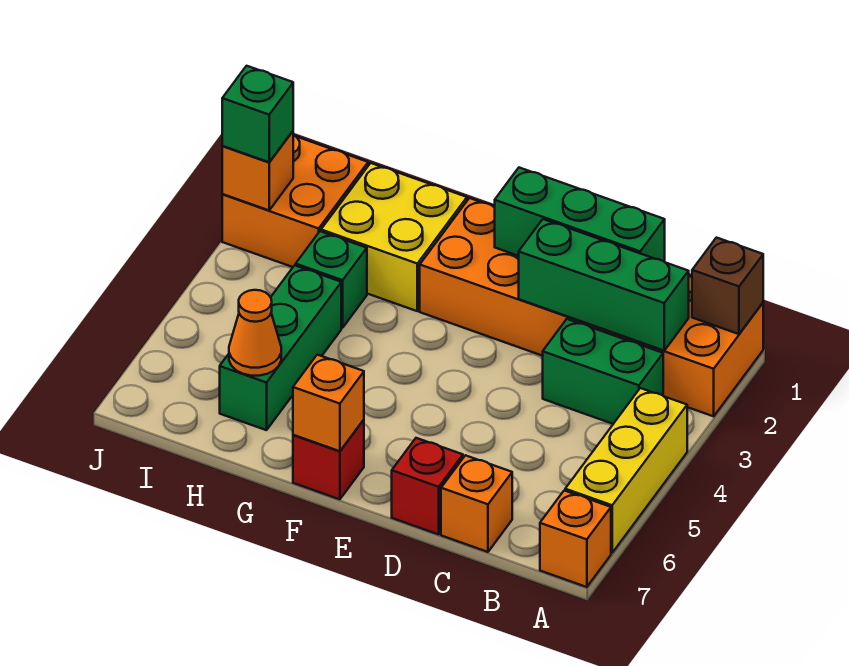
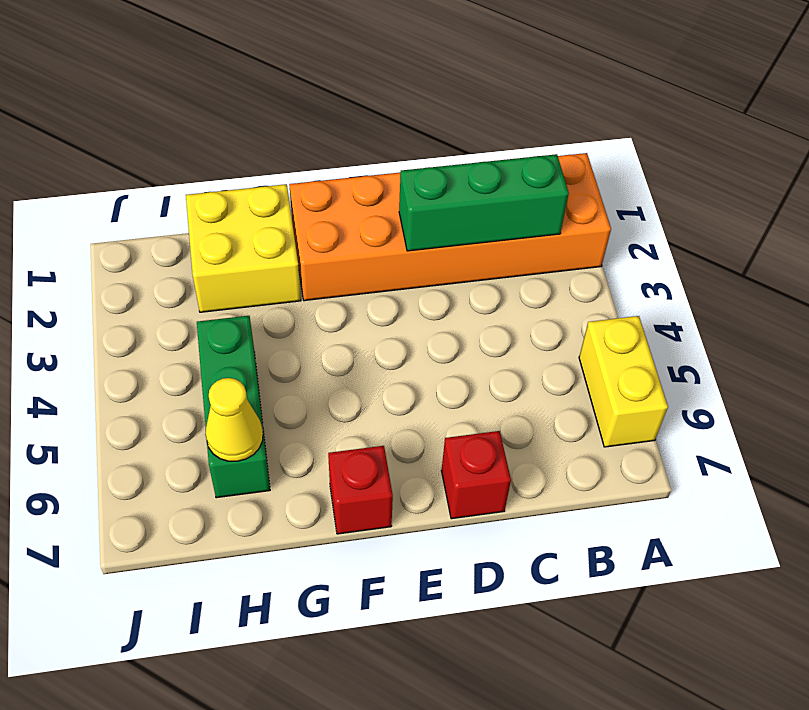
yellow brick A5:A6 level 1 -> yellow brick A4:A6 level 1
yellow cone H6 level 2 -> orange cone H6 level 2
none -> orange brick A7 level 1
none -> green brick B3:C3 level 1
none -> orange brick C7 level 1

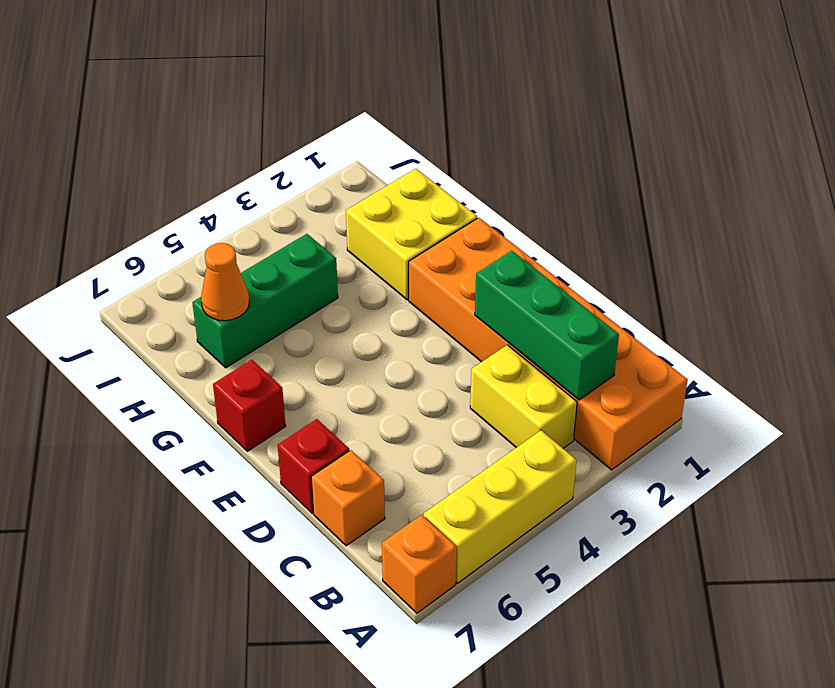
yellow brick B3:C3 level 1 -> green brick B3:C3 level 1
none -> green brick H3 level 1
none -> orange brick I1:J2 level 1
none -> brown brick A1 level 2

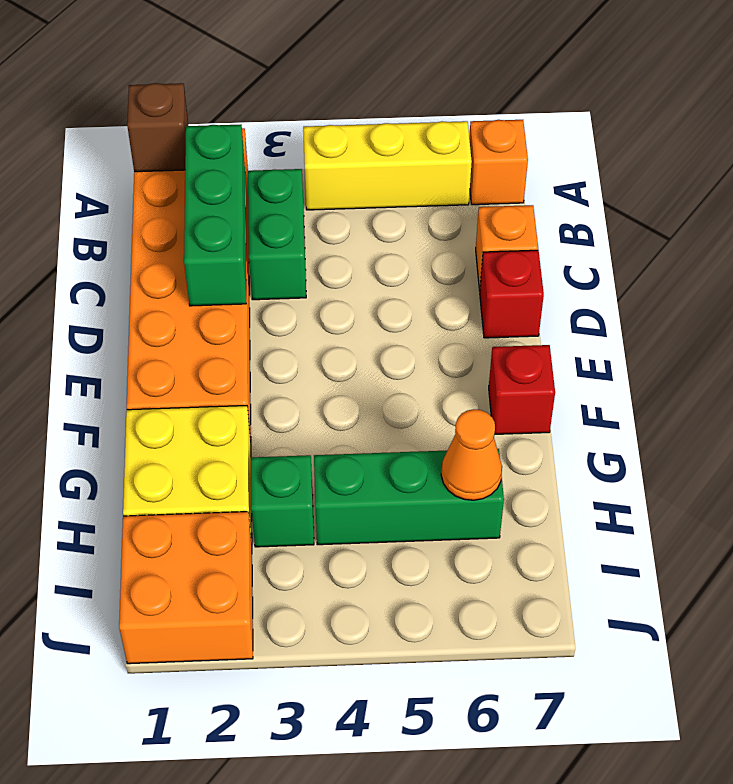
none -> green brick C1:E1 level 2
none -> orange brick F7 level 2
none -> orange brick J2 level 2

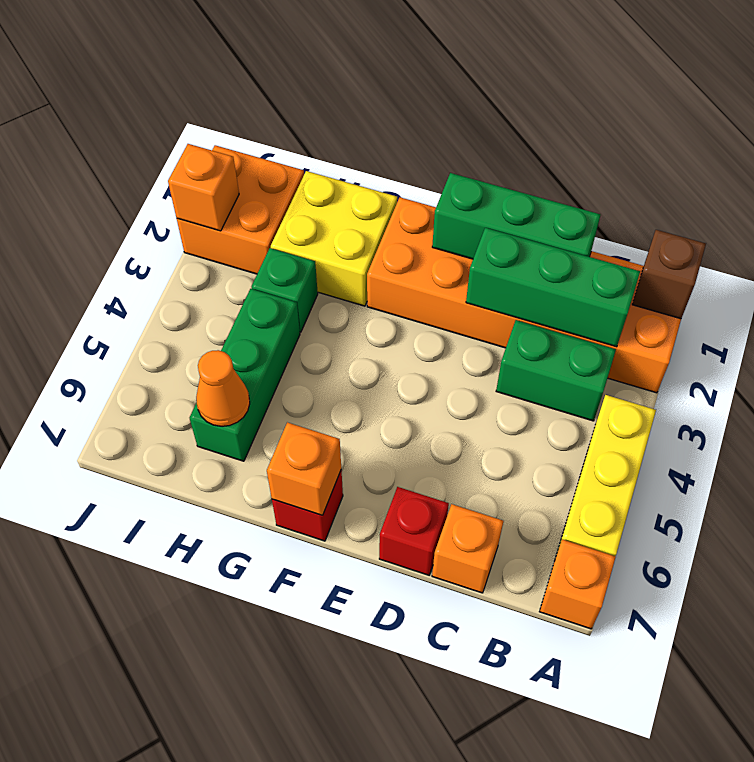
none -> green brick J2 level 3

